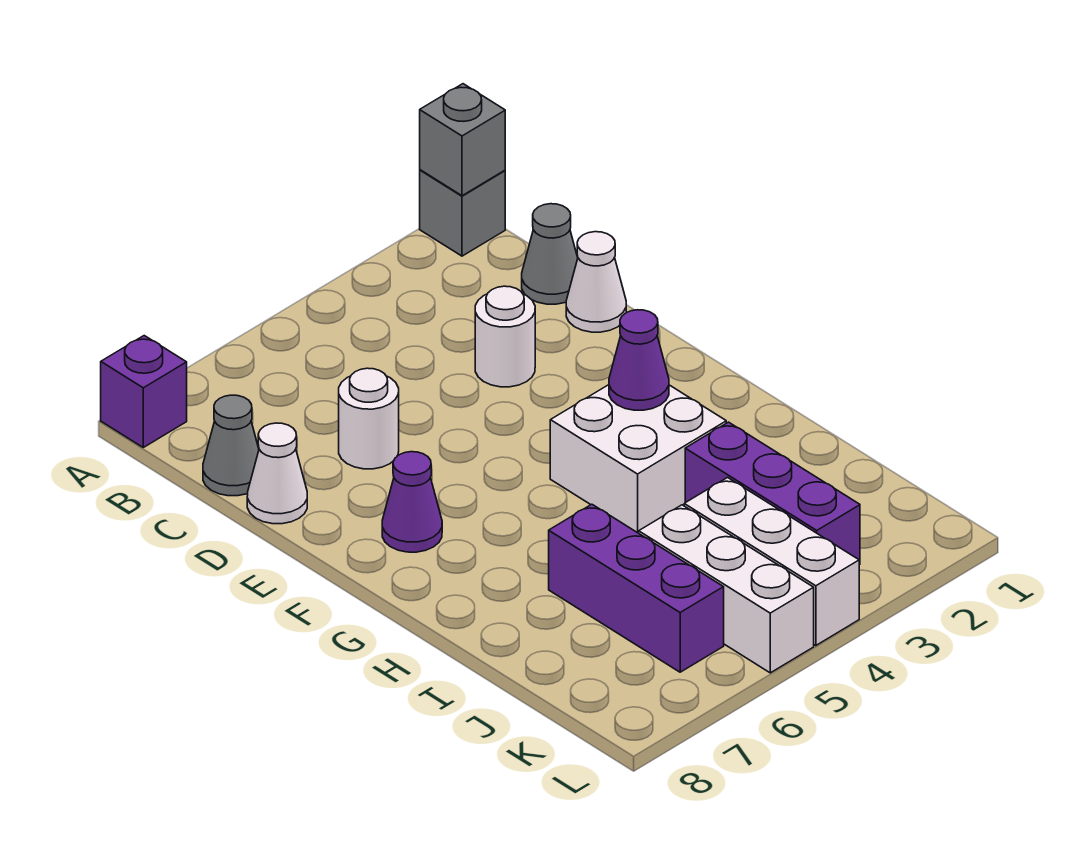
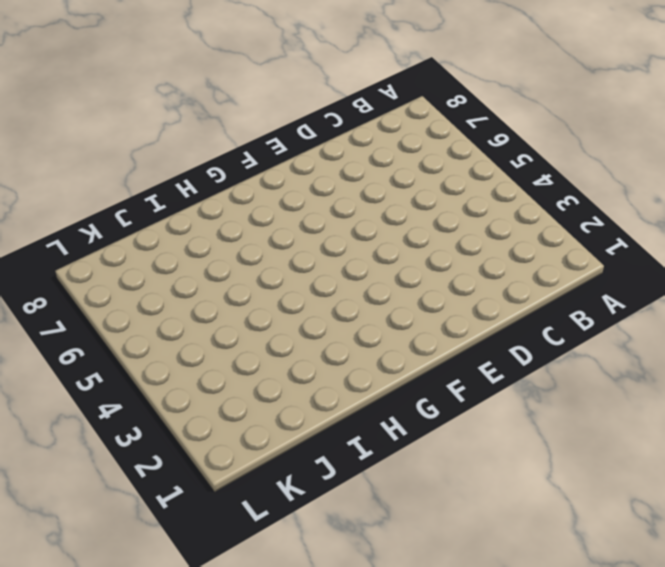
none -> grey brick A1 level 1
none -> purple brick A8 level 1
none -> grey cone C1 level 1

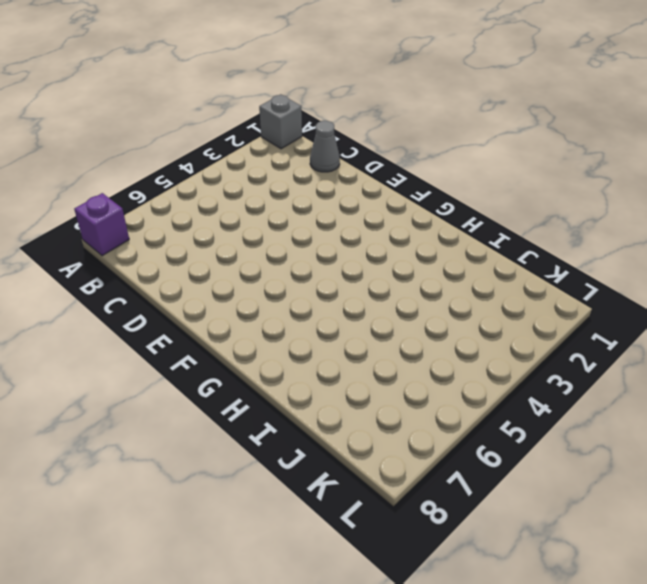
none -> grey cone C8 level 1
none -> white cone D1 level 1
none -> white round brick D3 level 1

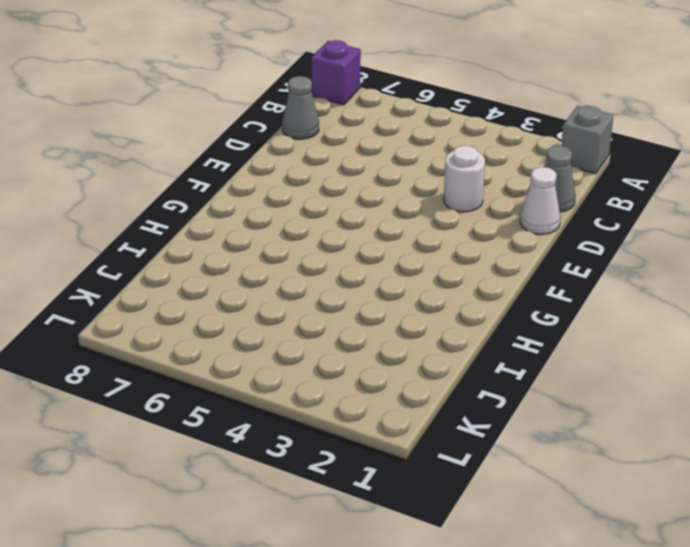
none -> white round brick D6 level 1
none -> white cone D8 level 1
none -> purple cone F7 level 1

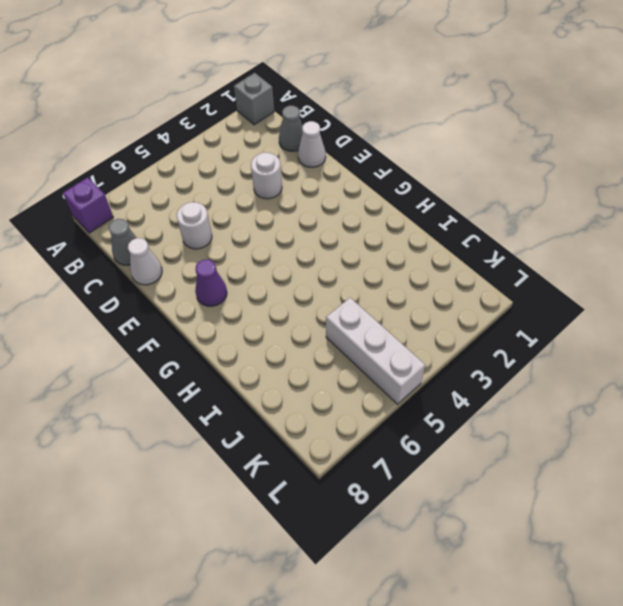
none -> white brick G3:H4 level 1
none -> purple brick I3:K3 level 1
none -> purple brick I6:K6 level 1

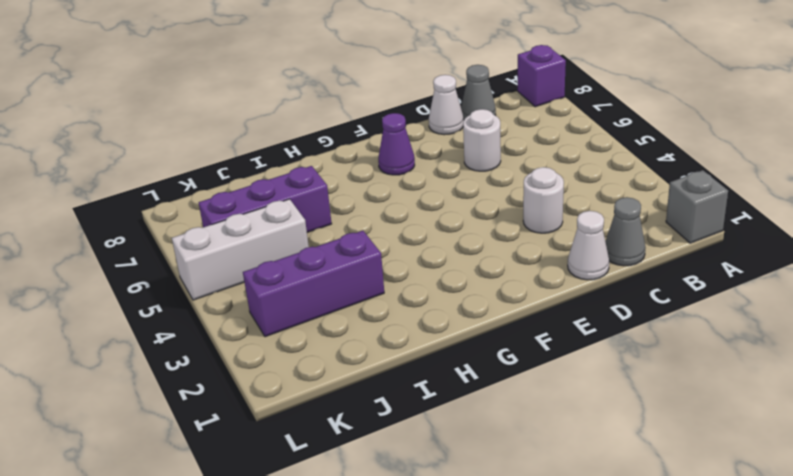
none -> white brick G3:H4 level 1
none -> white brick J4:L4 level 1
none -> grey brick A1 level 2

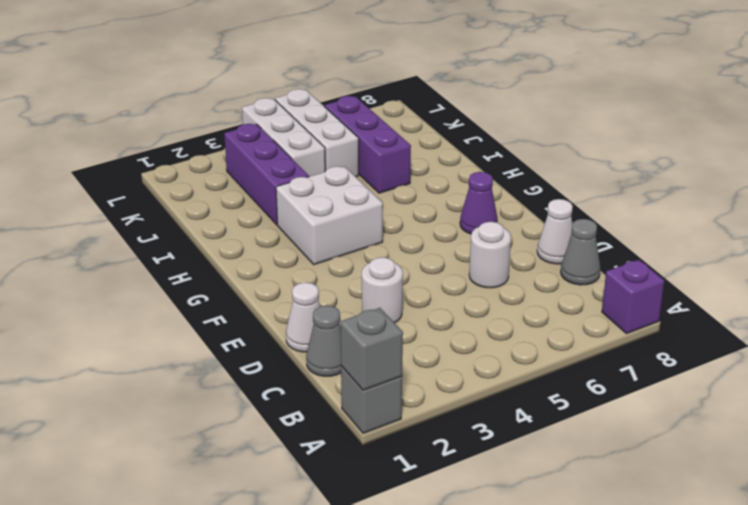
none -> purple cone G3 level 2

